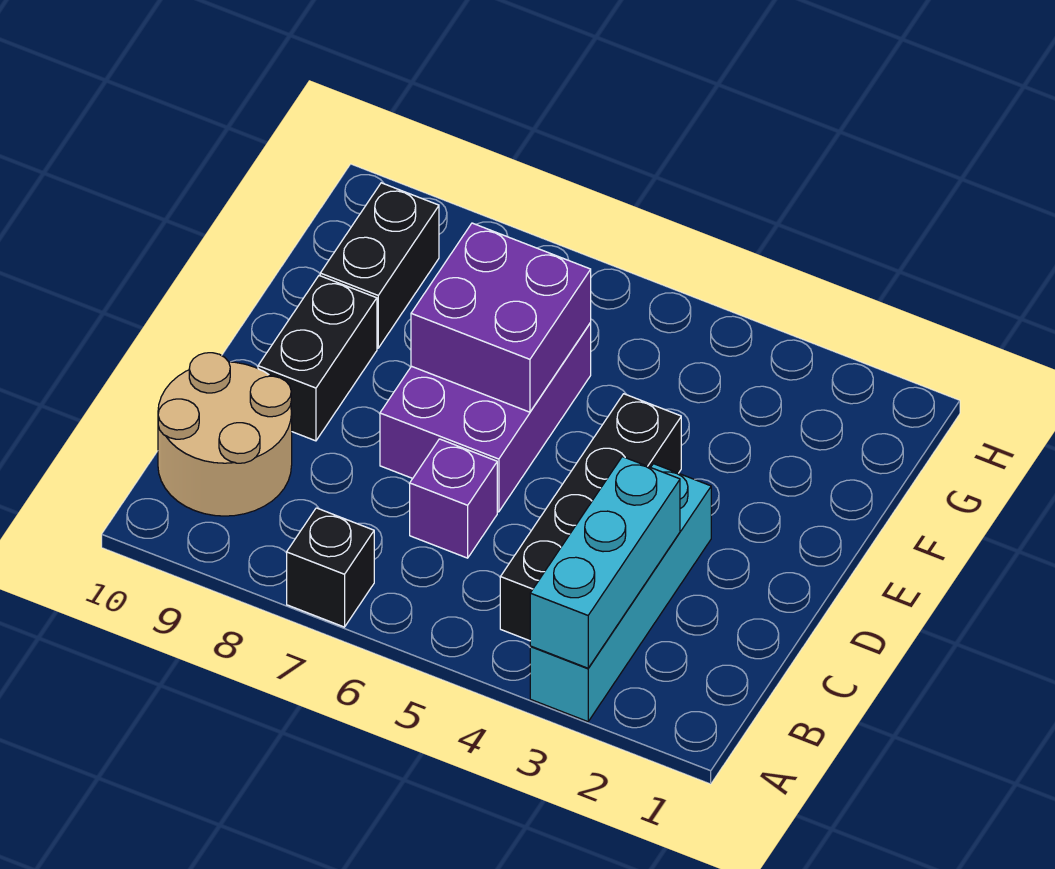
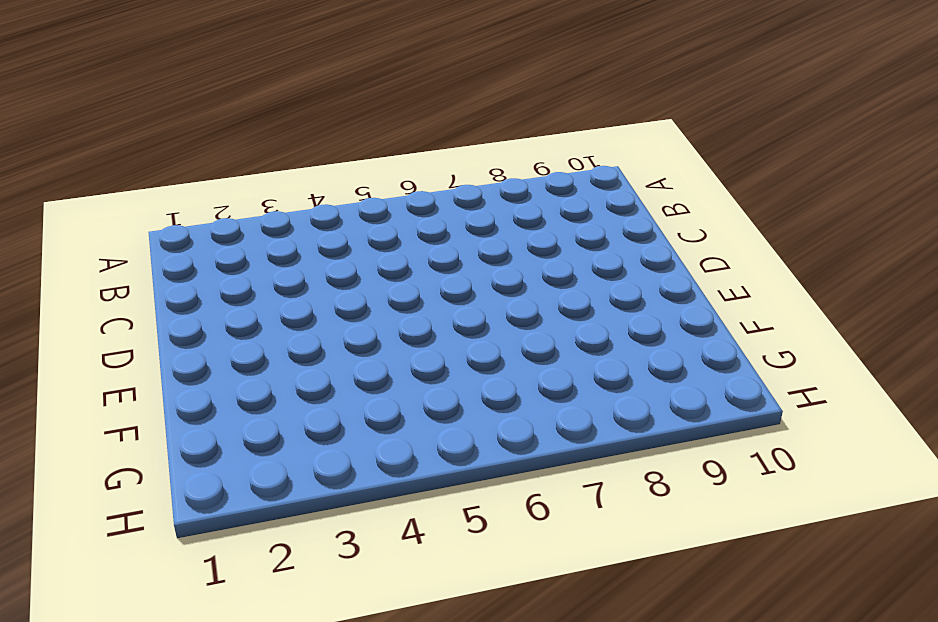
none -> cyan brick A3:D3 level 1
none -> black brick A7 level 1

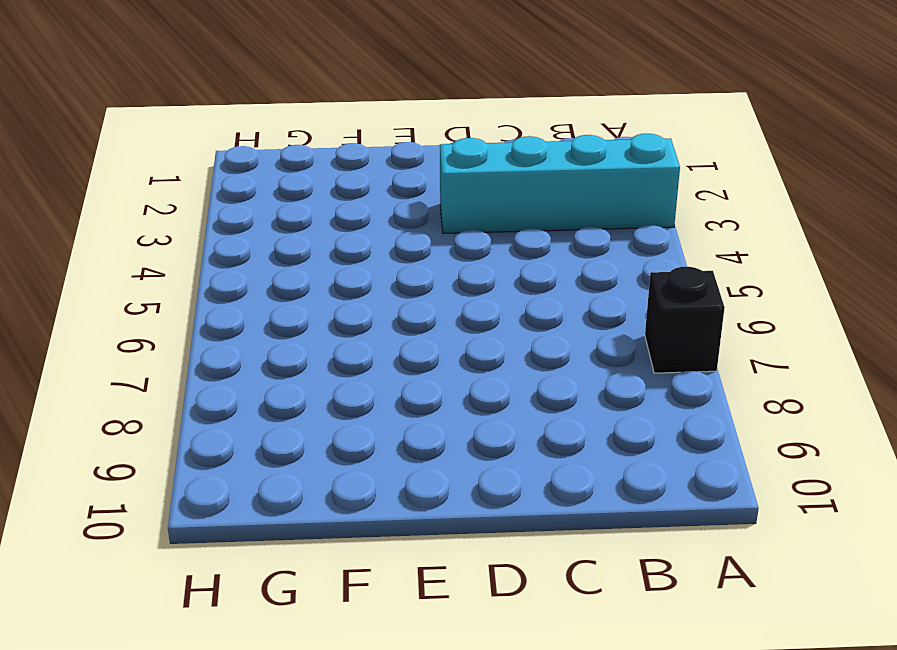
none -> black brick B4:E4 level 1
none -> tan round brick B9:C10 level 1

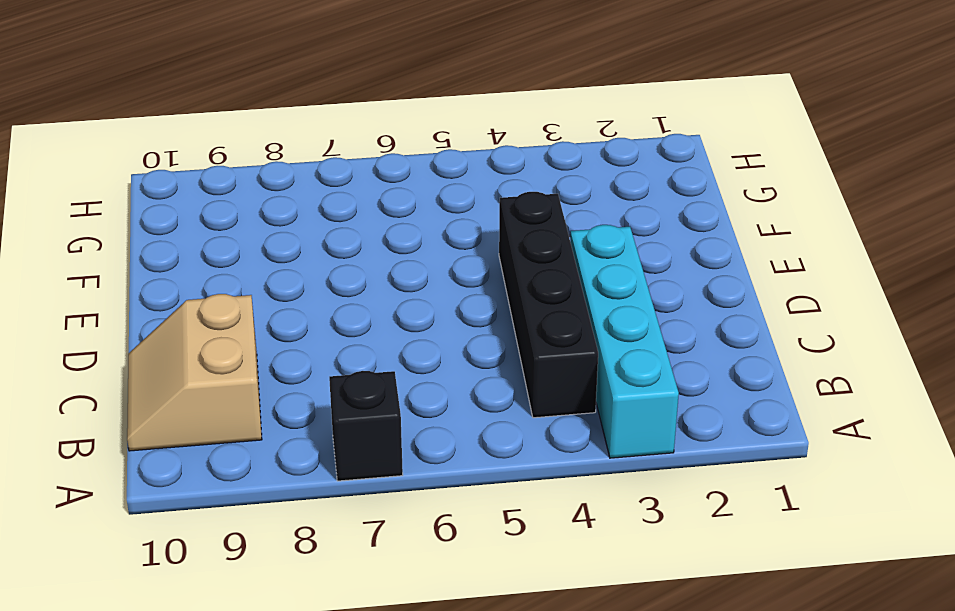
tan slope B9:C10 level 1 top 9 -> tan round brick B9:C10 level 1
none -> purple brick C6 level 1
none -> purple brick D6:F7 level 1

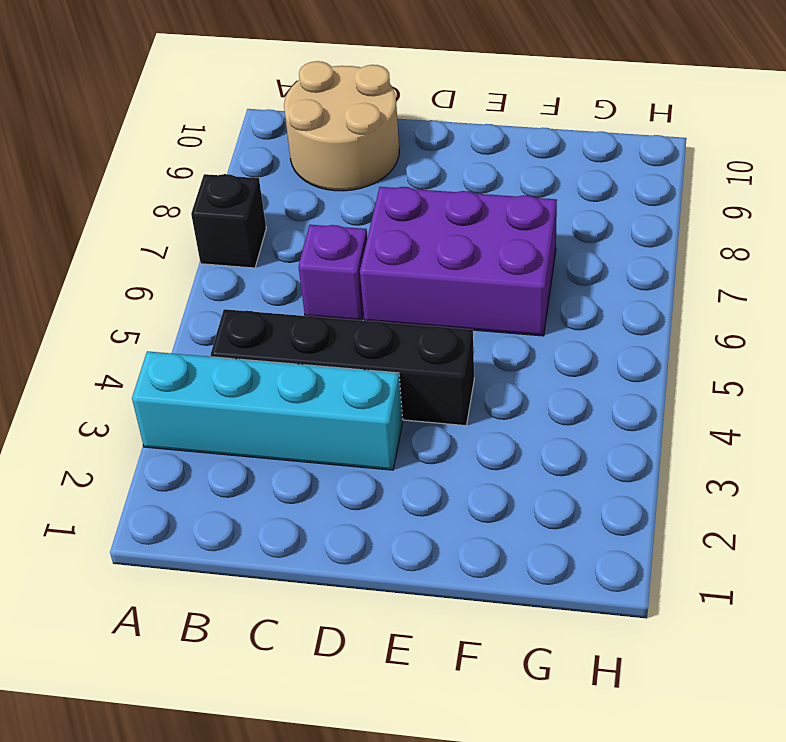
none -> black brick D9:E9 level 1
none -> black brick F9:G9 level 1

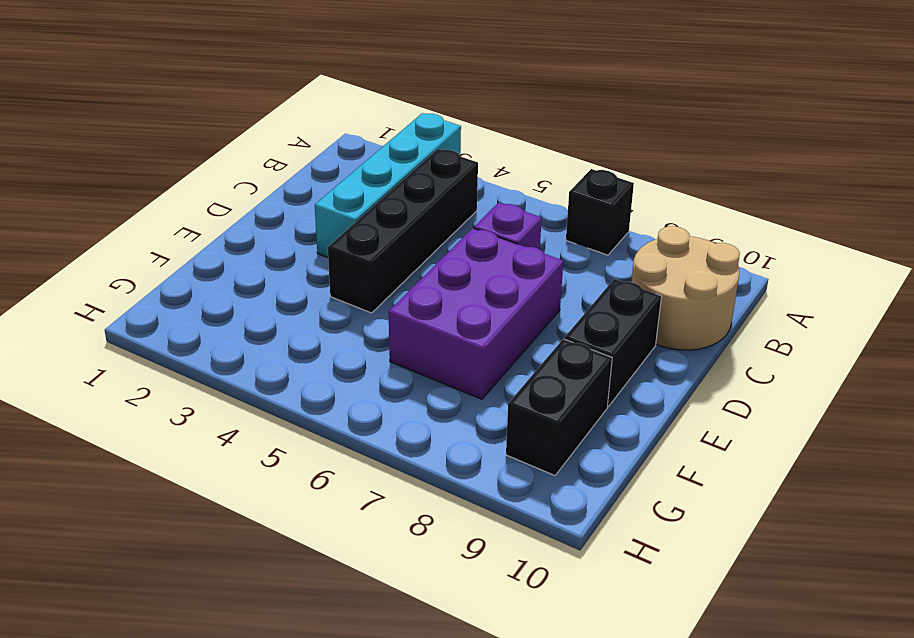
none -> cyan brick A3:C3 level 2
none -> purple brick E6:F7 level 2

